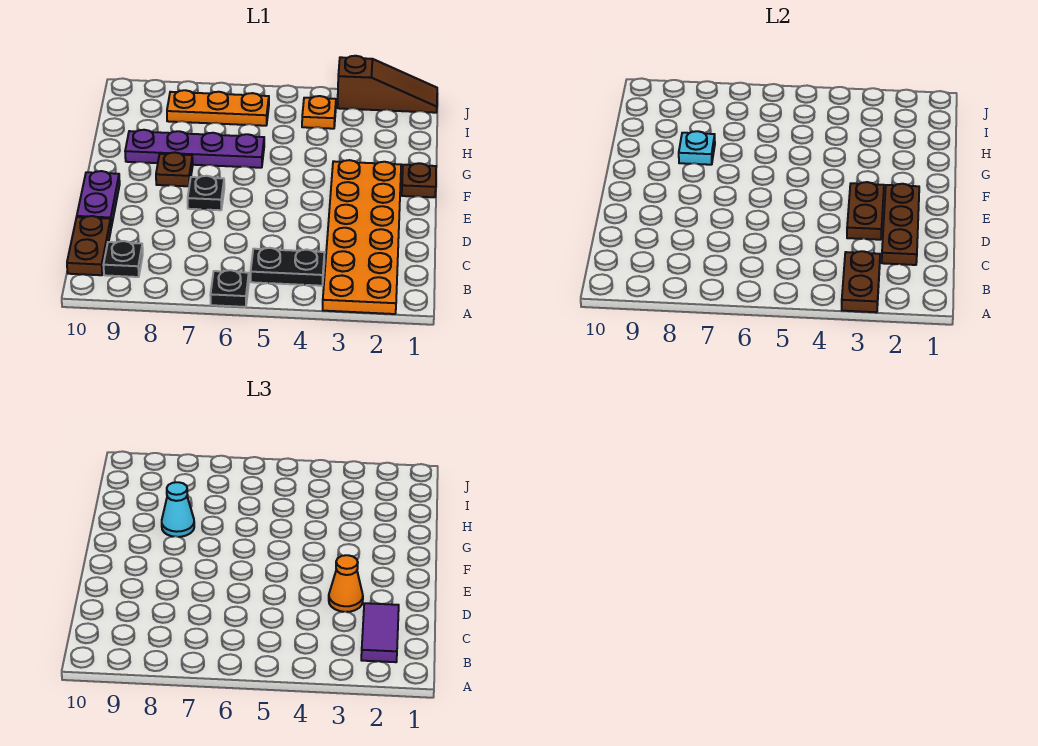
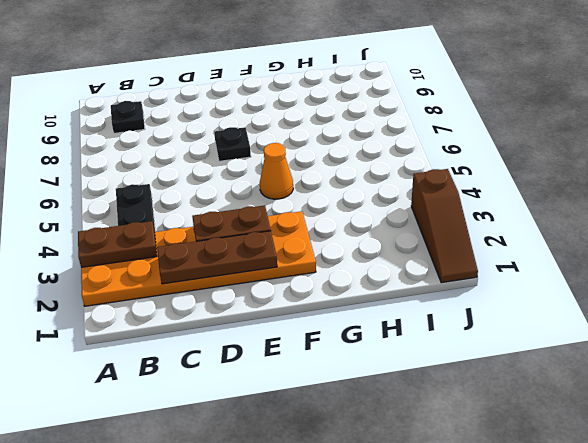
orange cone F5 level 1 -> orange cone D3 level 3
none -> black plate A6 level 1
none -> brown plate B10:C10 level 1
none -> purple plate D10:E10 level 1

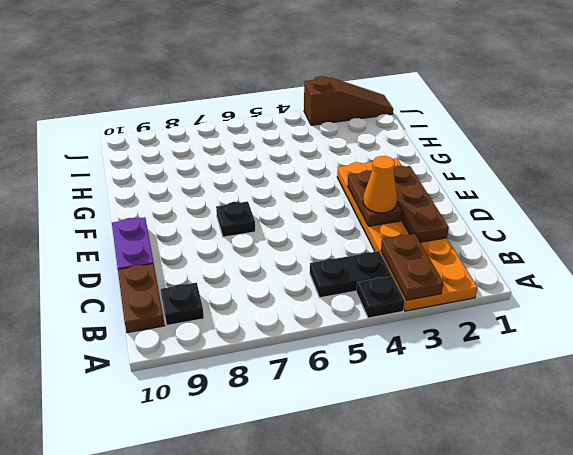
black plate A4 level 1 -> black plate A6 level 1
none -> brown plate F1 level 1
none -> brown plate F8 level 1
none -> purple plate G6:G9 level 1

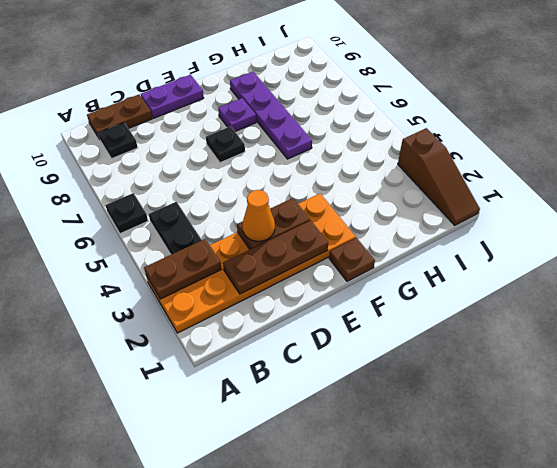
purple plate F8 level 1 -> brown plate F8 level 1
none -> orange plate I4 level 1
none -> orange plate I6:I8 level 1
none -> cyan plate G8 level 2

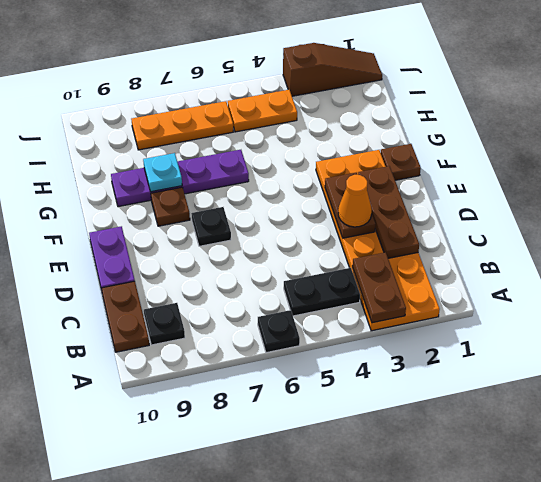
orange plate I4:I5 level 1 -> orange plate I4 level 1
none -> purple tile B2:C2 level 3
none -> cyan cone G8 level 3

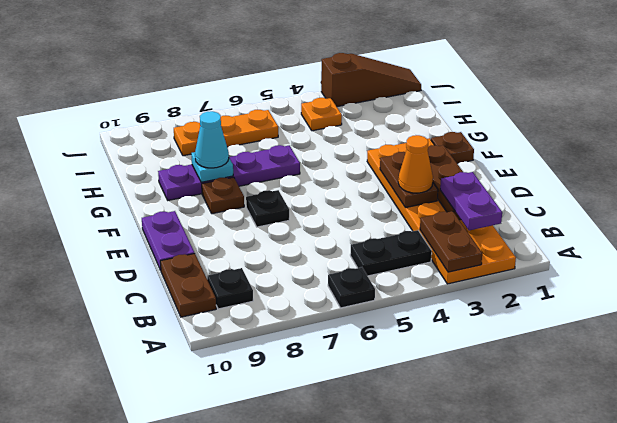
purple plate B2:C2 level 3 -> purple tile B2:C2 level 3

